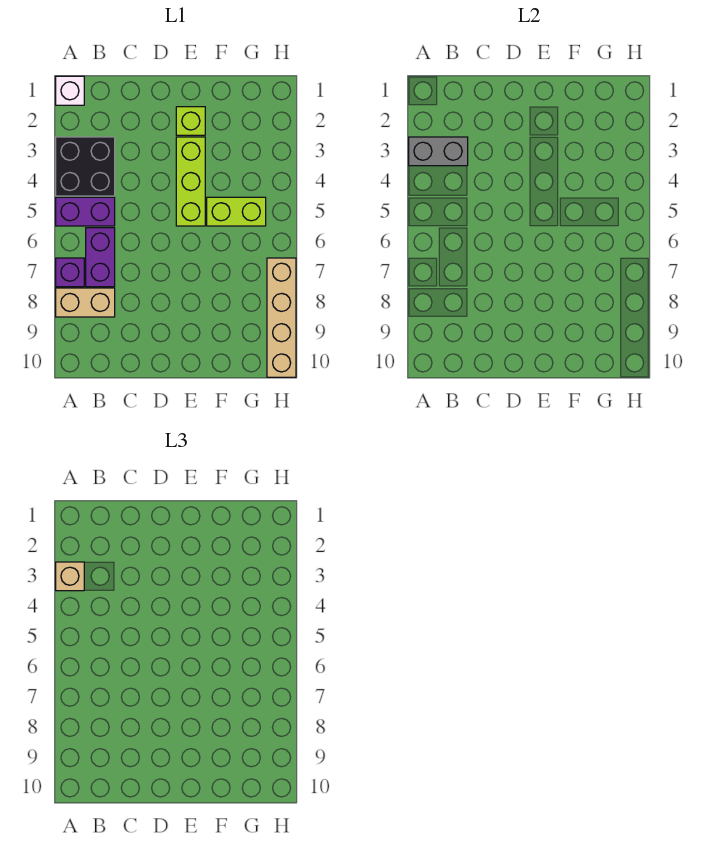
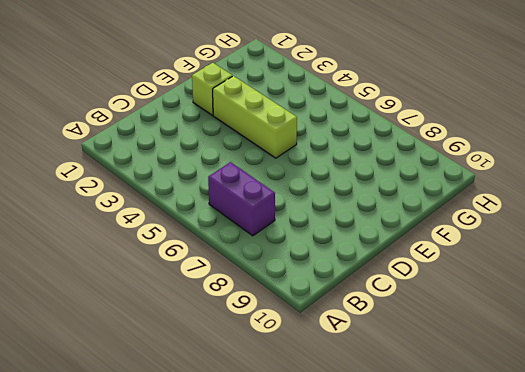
none -> white brick A1 level 1
none -> black brick A3:B4 level 1
none -> purple brick A5:B5 level 1

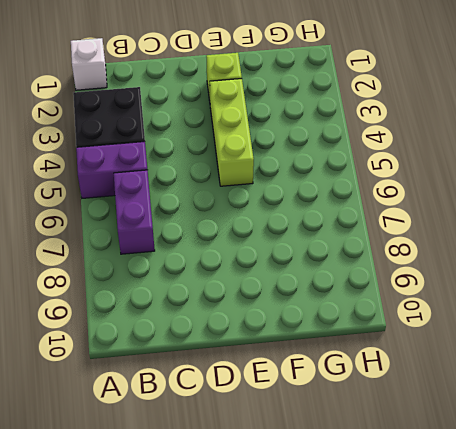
none -> purple brick A7 level 1
none -> tan brick A8:B8 level 1
none -> lime brick F5:G5 level 1

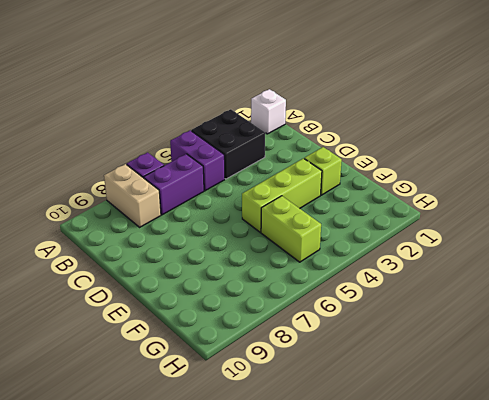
none -> tan brick H7:H10 level 1
none -> grey brick A3:B3 level 2
none -> tan brick A3 level 3

